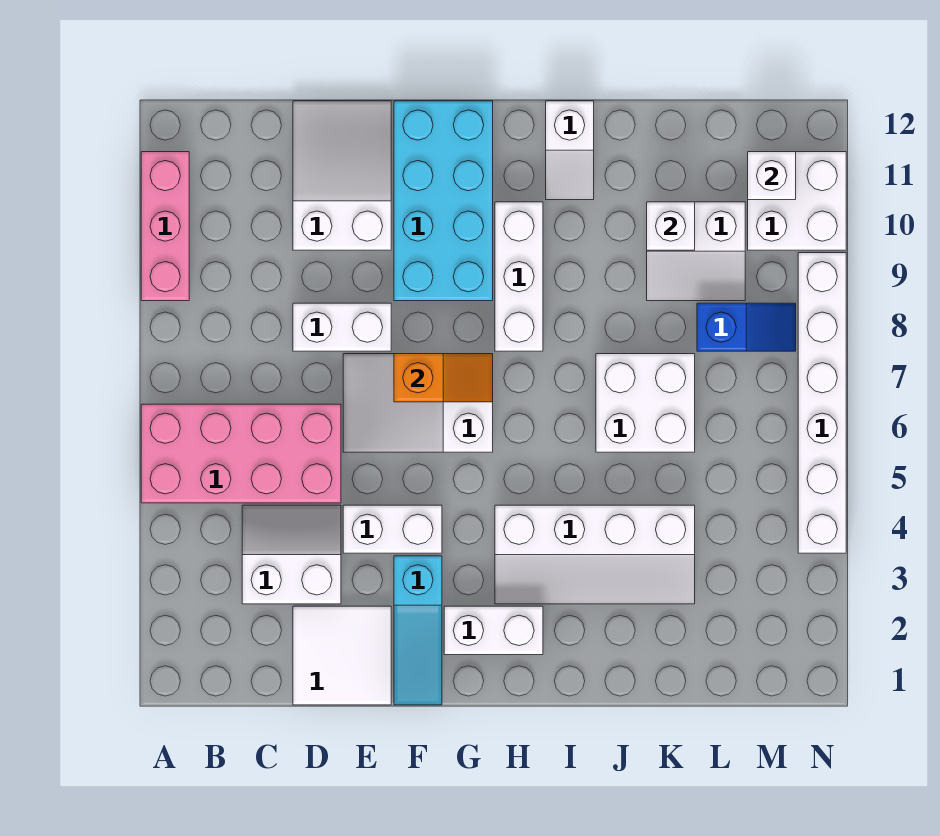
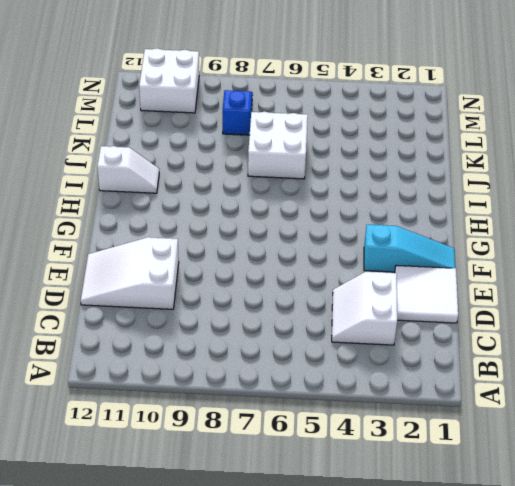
none -> pink brick A5:D6 level 1
none -> pink brick A9:A11 level 1
none -> white brick D8:E8 level 1

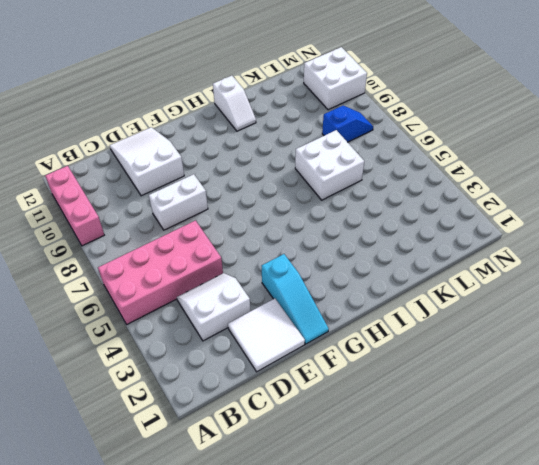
none -> white brick E4:F4 level 1
none -> white slope E6:G7 level 1 top G
none -> cyan brick F9:G12 level 1

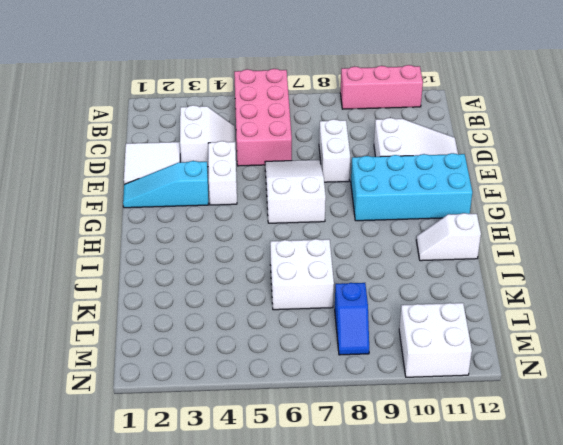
none -> white brick G2:H2 level 1
none -> white slope H3:K4 level 1 top 4
none -> white brick H8:H10 level 1

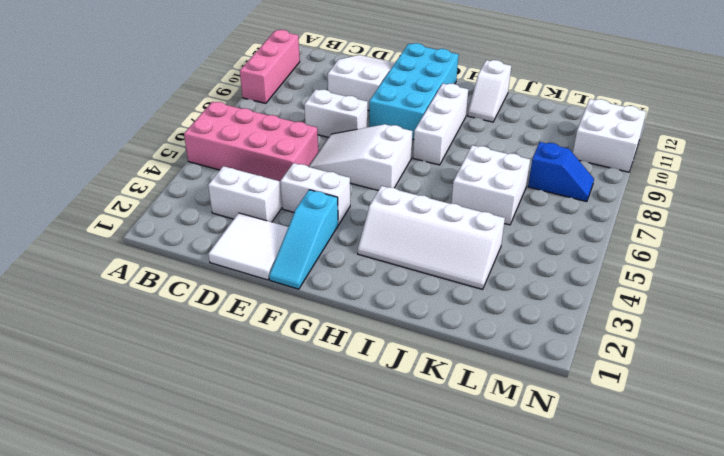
none -> white brick G2:H2 level 1
none -> white slope K9:L10 level 1 top 10
none -> white brick N4:N9 level 1

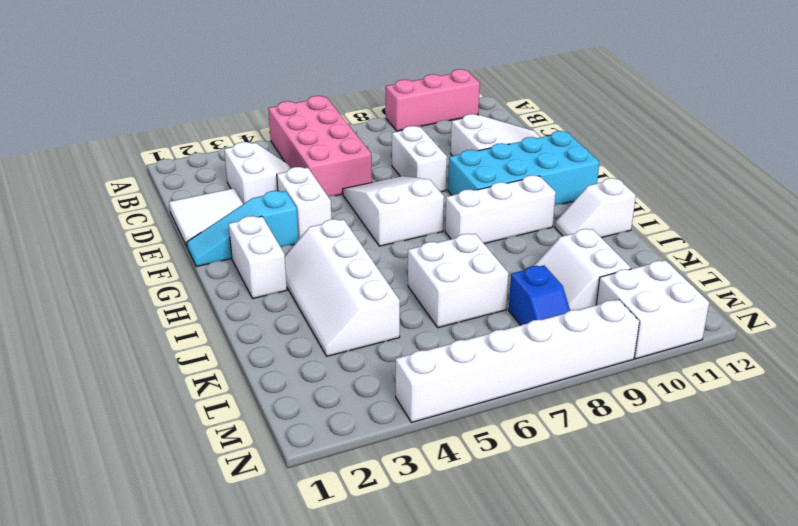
none -> orange slope F7:G7 level 2 top F
none -> white brick K10 level 2
none -> white brick M11 level 2

